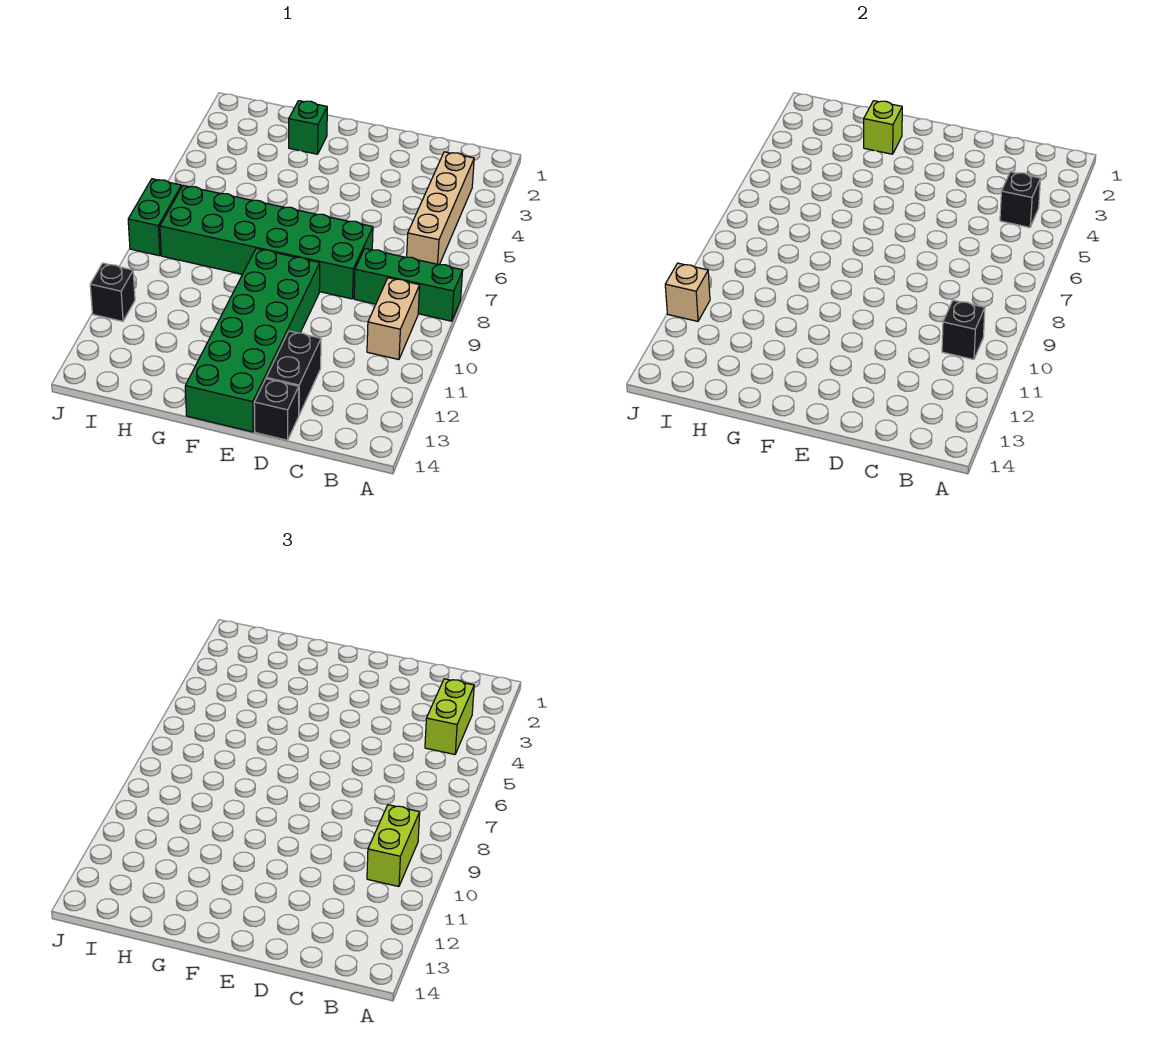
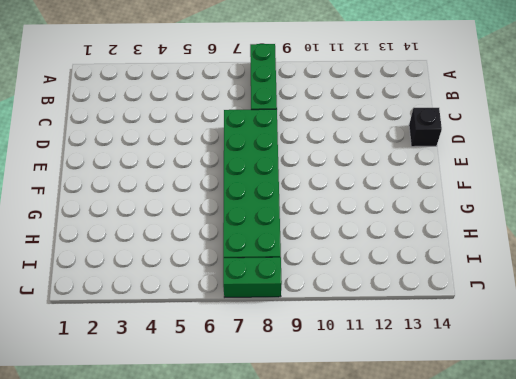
none -> tan brick B3:B6 level 1
none -> tan brick B9:B10 level 1
none -> black brick D12:D13 level 1

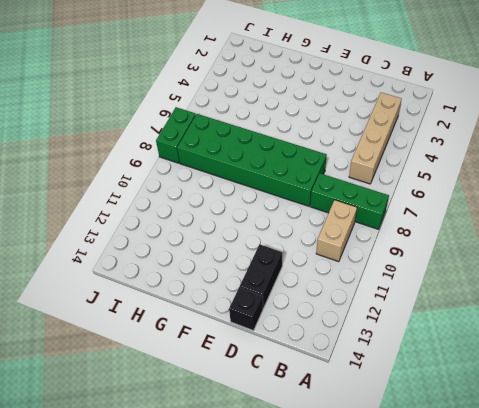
none -> green brick E9:F14 level 1
none -> green brick G2 level 1
none -> black brick J11 level 1

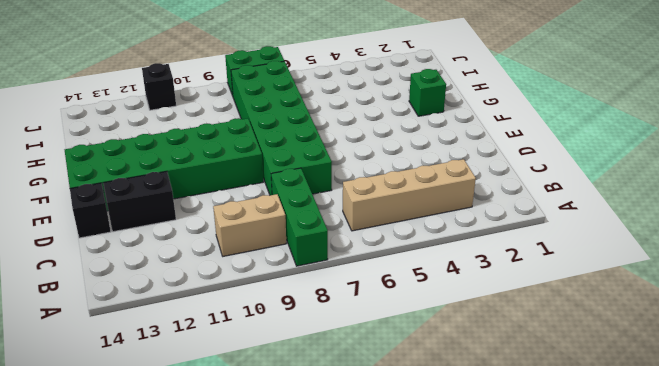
none -> black brick B4 level 2
none -> black brick B10 level 2
none -> lime brick G2 level 2

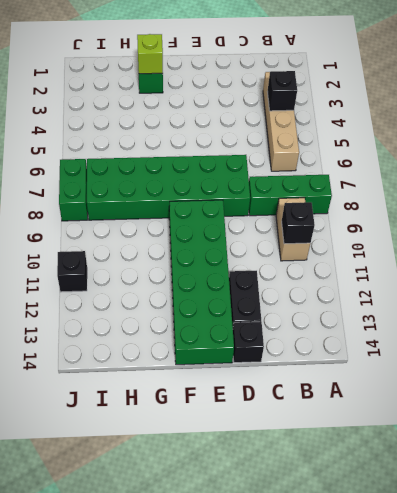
none -> tan brick J11 level 2
none -> lime brick B3:B4 level 3
none -> lime brick B9:B10 level 3

